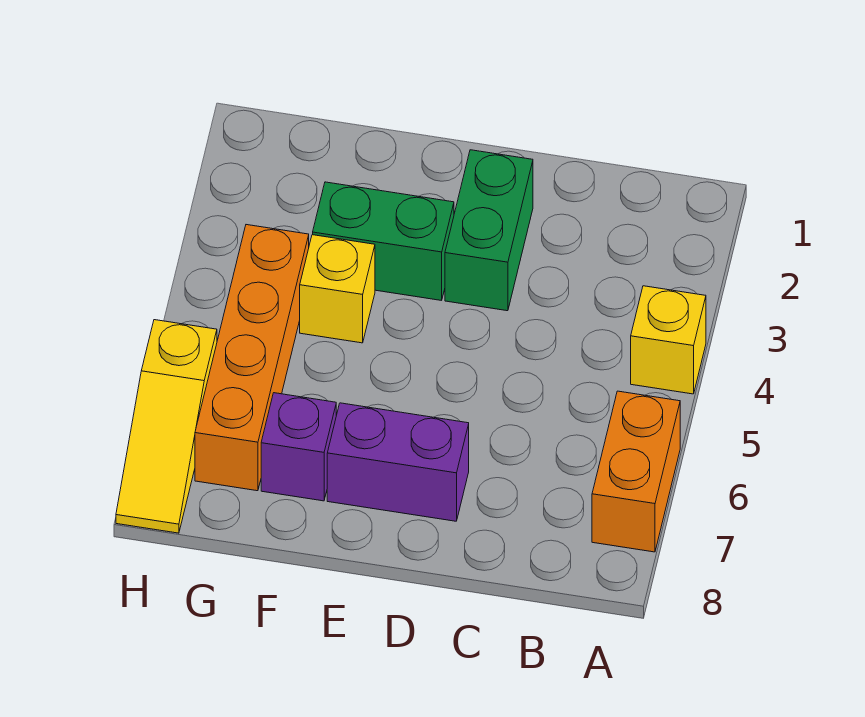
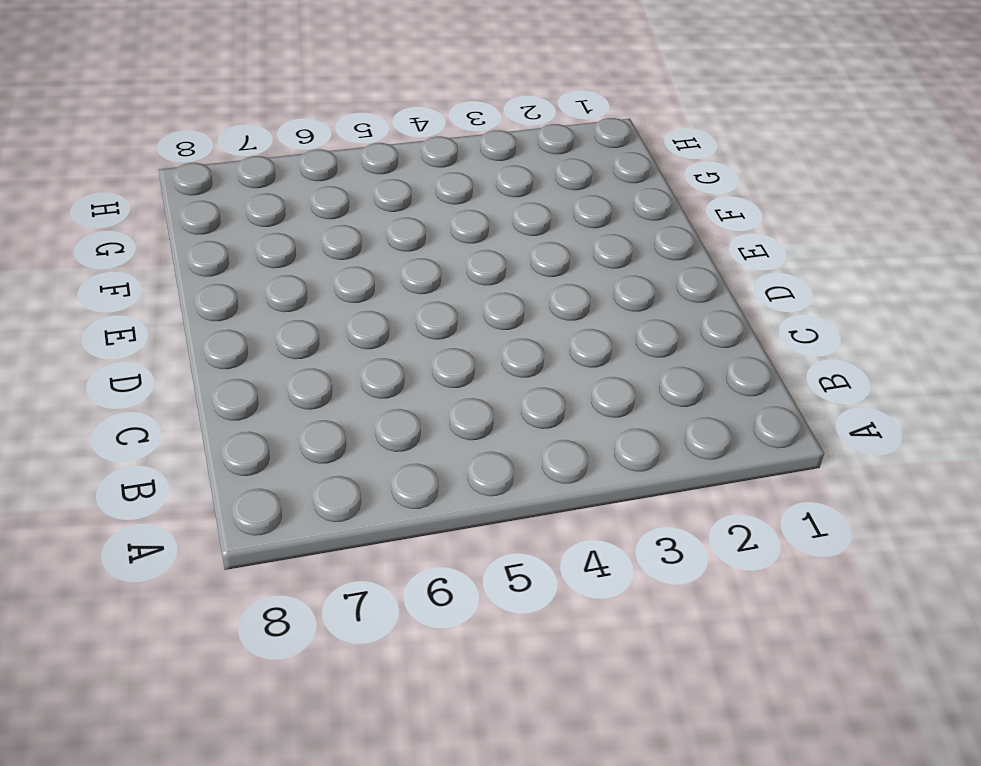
none -> yellow brick A4 level 1
none -> orange brick A6:A7 level 1

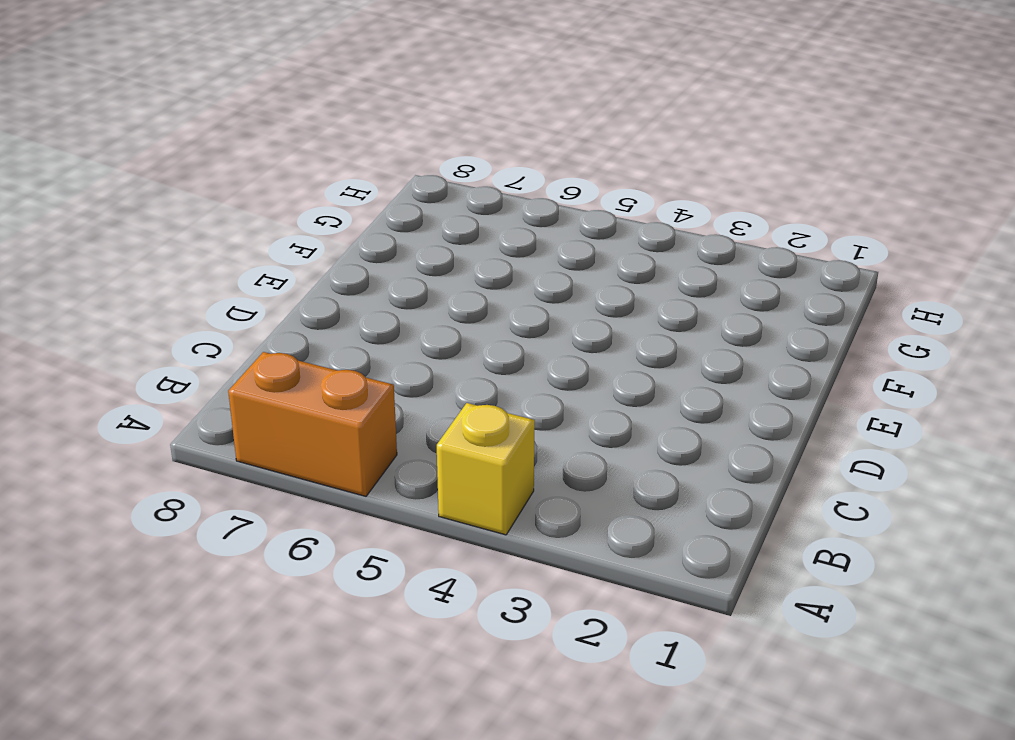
none -> green brick D2:D3 level 1
none -> purple brick D7:E7 level 1

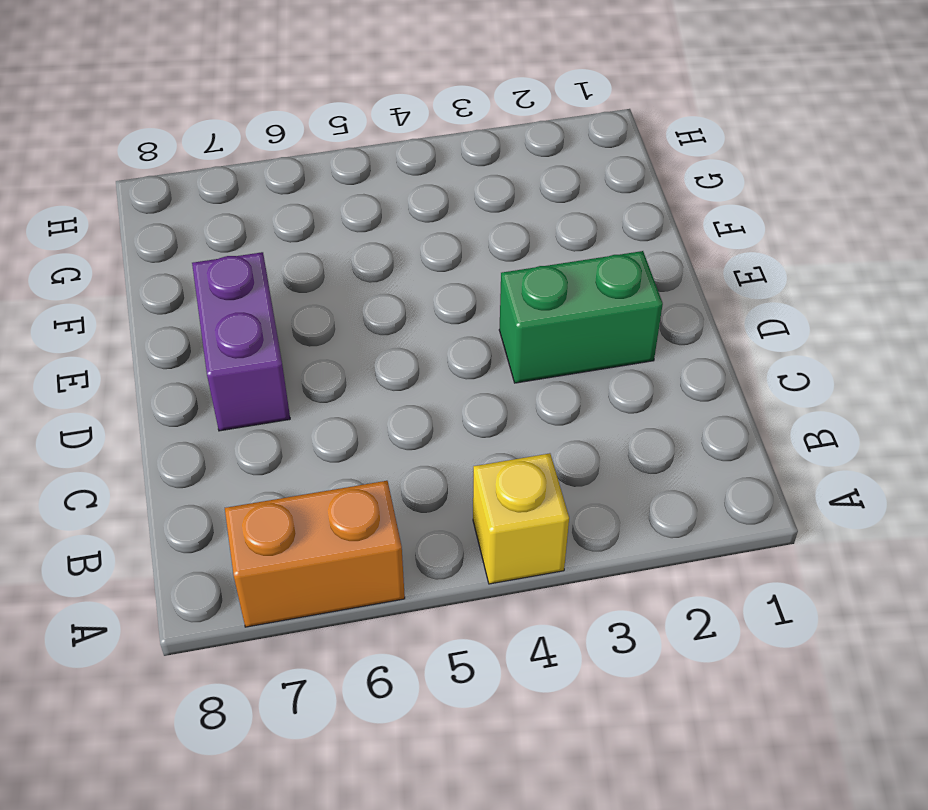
none -> green brick E3:F3 level 1
none -> yellow brick F4 level 1

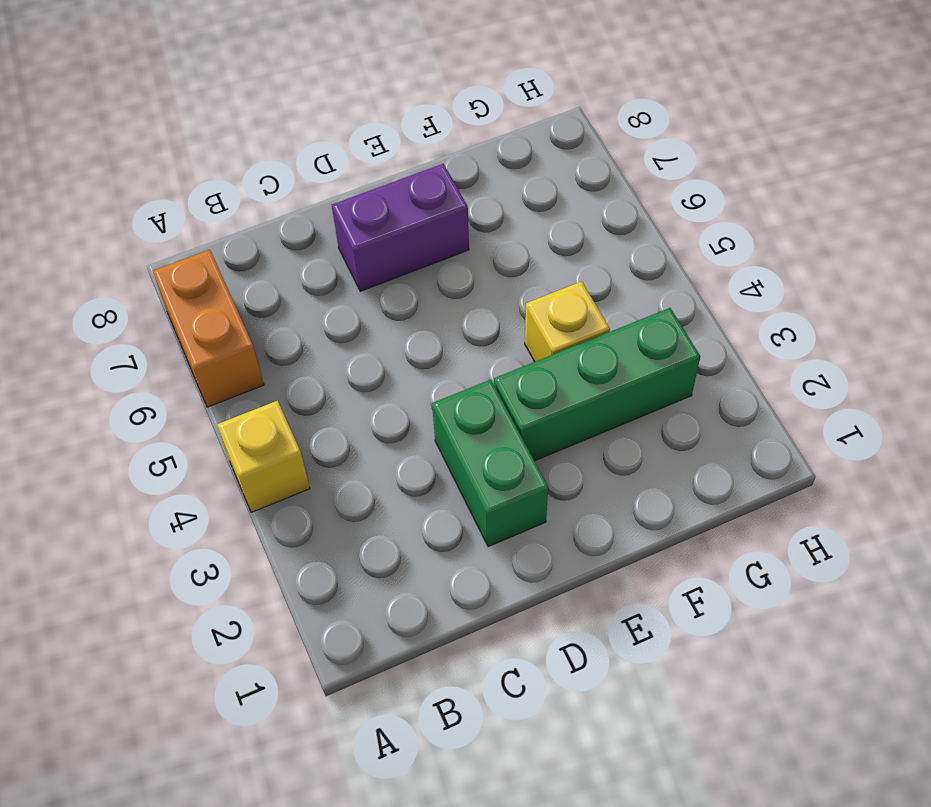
green brick E3:G3 level 1 -> green brick E3:F3 level 1
none -> purple brick F7 level 1
none -> orange brick G4:G7 level 1

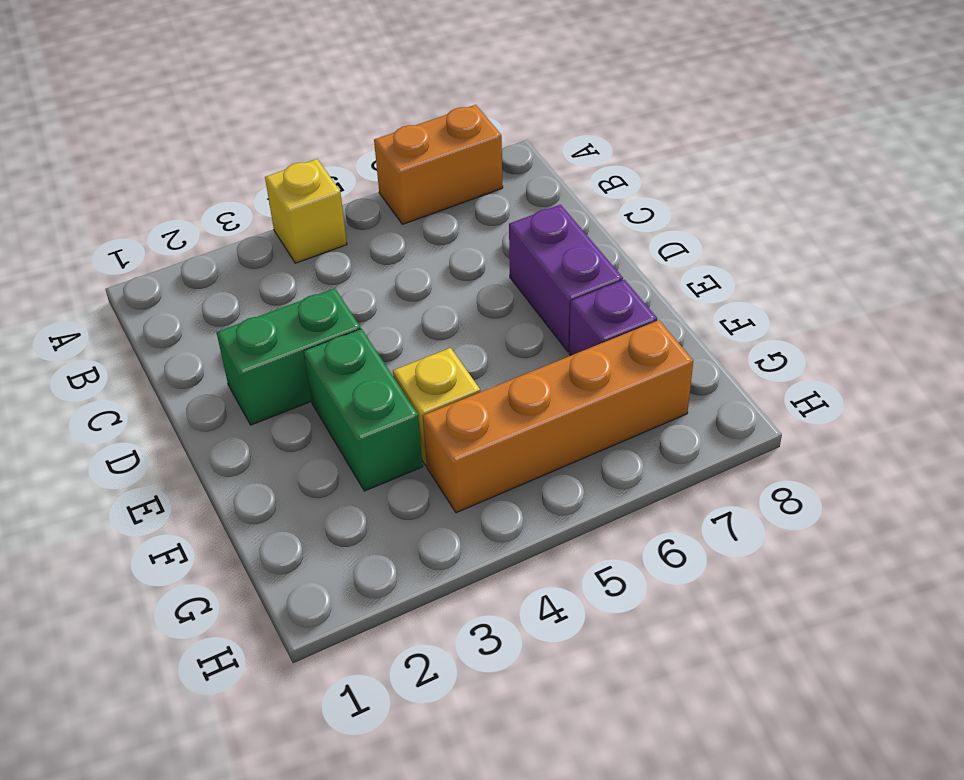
none -> yellow slope H6:H8 level 1 top 6

